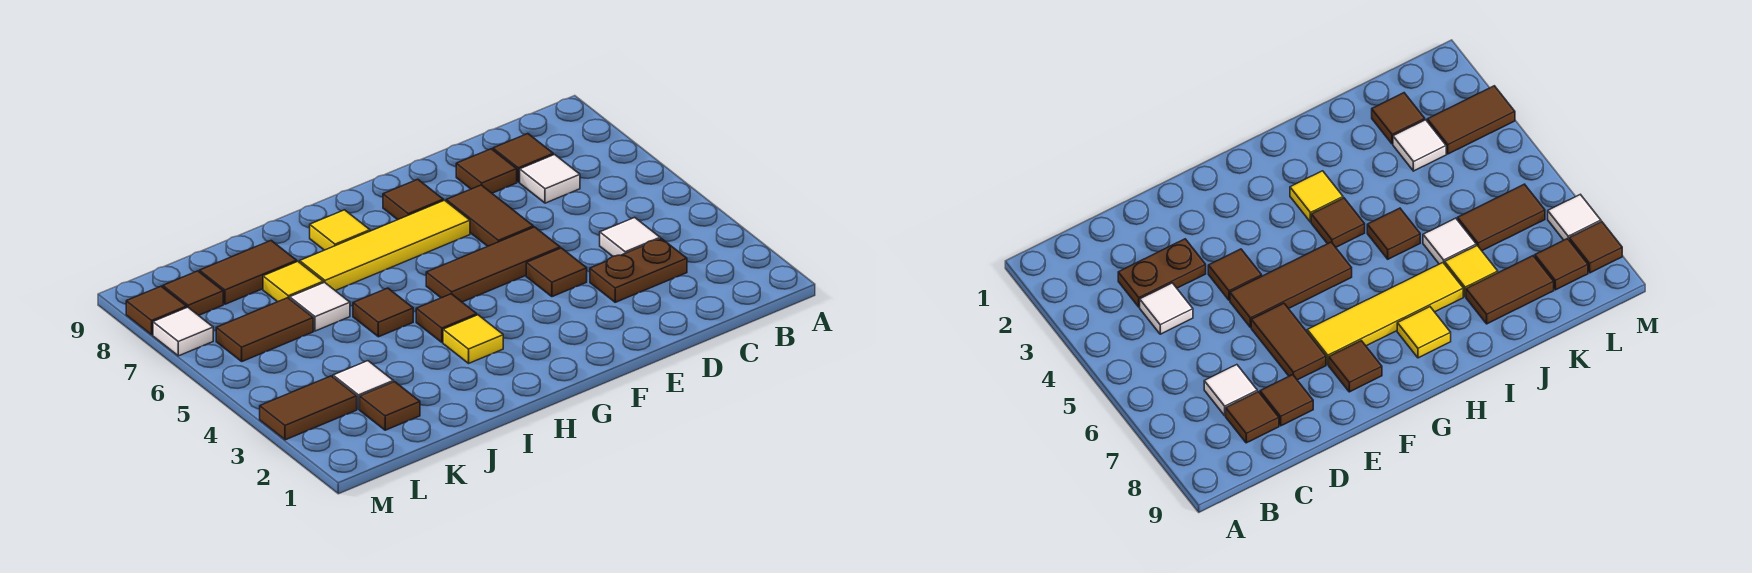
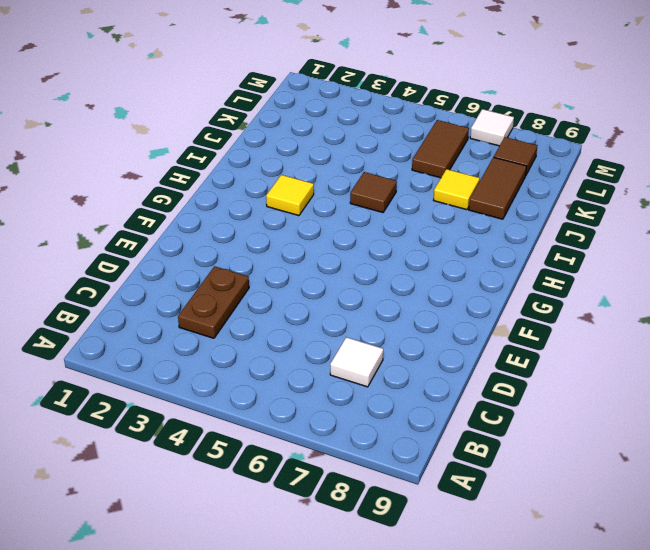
none -> white tile C4 level 1
none -> brown tile C8 level 1
none -> brown tile D8 level 1

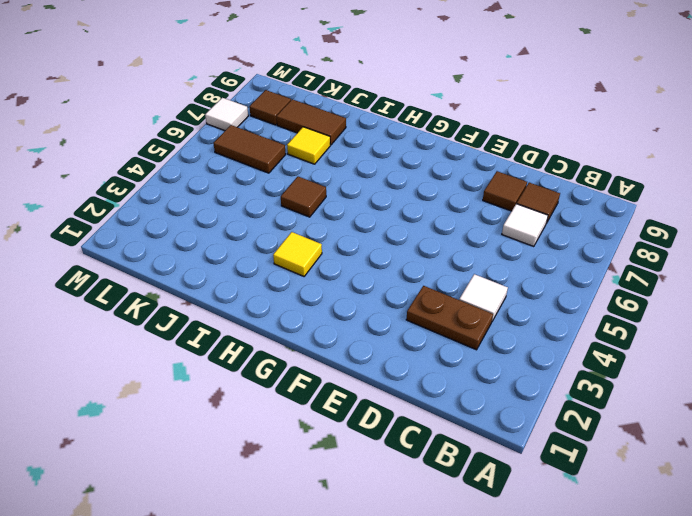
none -> brown tile E4 level 1
none -> brown tile E5:G5 level 1
none -> brown tile E6:E7 level 1

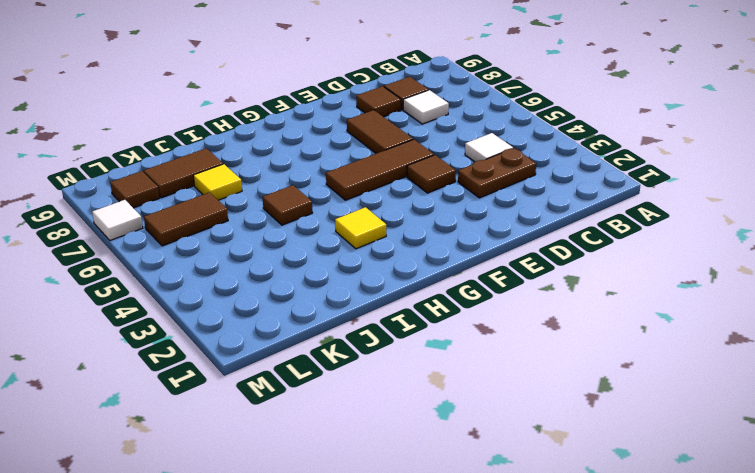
none -> yellow tile F7:I7 level 1
none -> brown tile F8 level 1
none -> brown tile H4 level 1

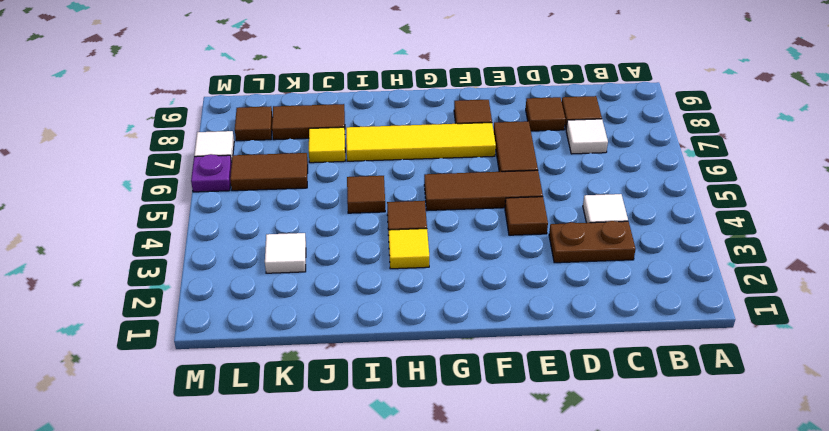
purple plate M6 level 1 -> none
none -> yellow tile H8 level 1
none -> white tile J6 level 1
none -> brown tile K2 level 1

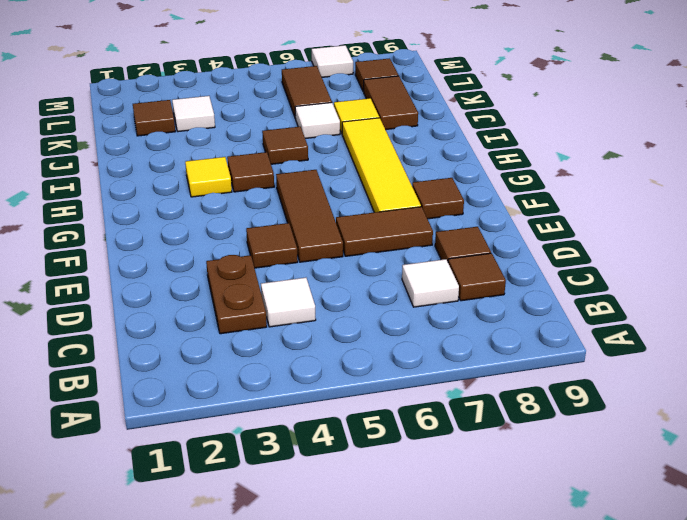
none -> yellow tile H8 level 1
none -> brown tile L3:M3 level 1
none -> brown tile M8 level 1

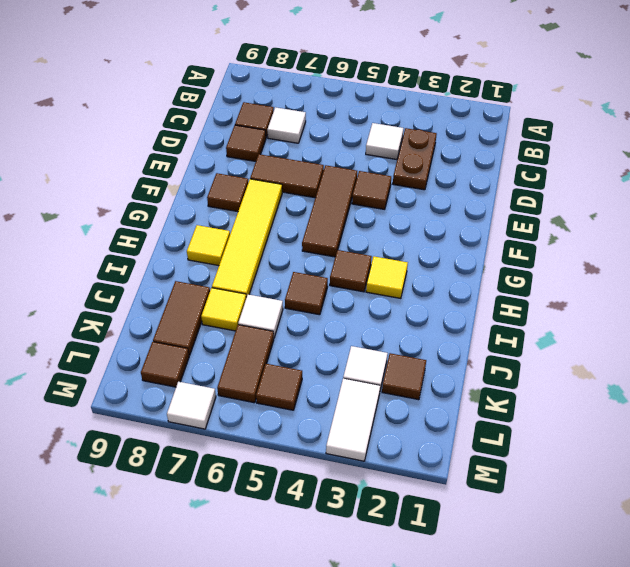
white tile L3:M3 level 1 -> brown tile L3:M3 level 1
brown tile L5 level 1 -> brown tile M8 level 1

